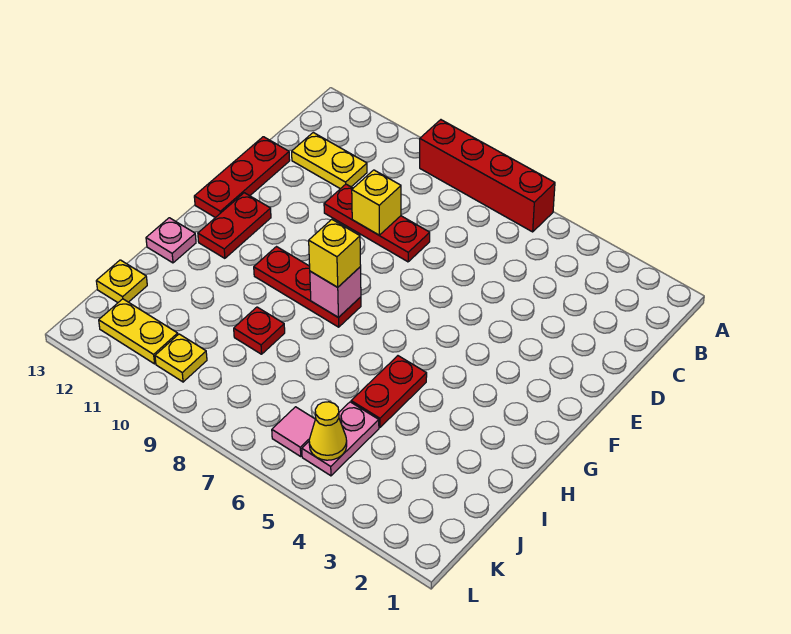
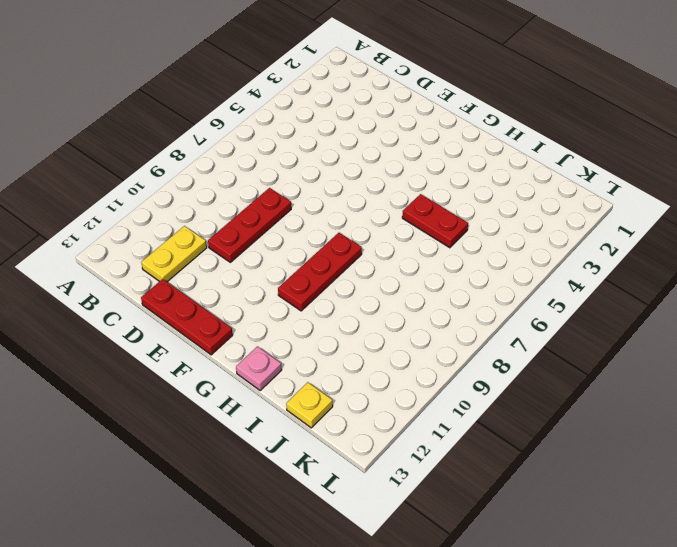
none -> red brick A6:A9 level 1
none -> red plate F12:G12 level 1
none -> red plate I9 level 1

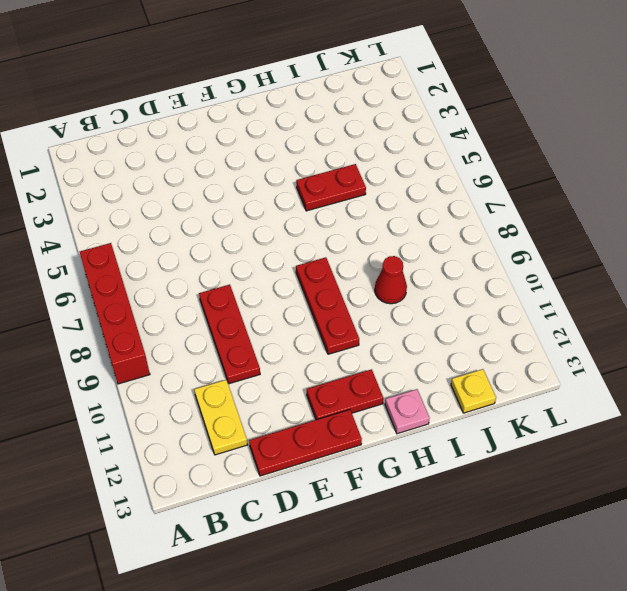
red cone I9 level 1 -> red plate I9 level 1
none -> pink plate J5:K5 level 1
none -> pink tile K6 level 1
none -> yellow plate K10 level 1

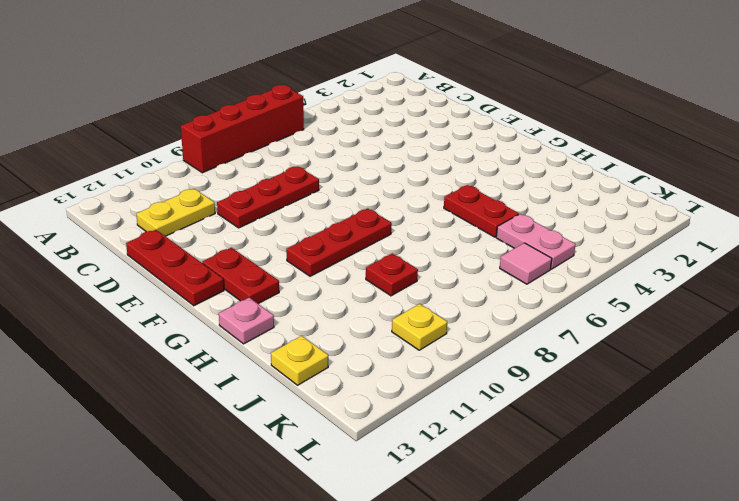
none -> yellow plate K11:K12 level 1
none -> yellow brick D9 level 2
none -> pink brick G8 level 2

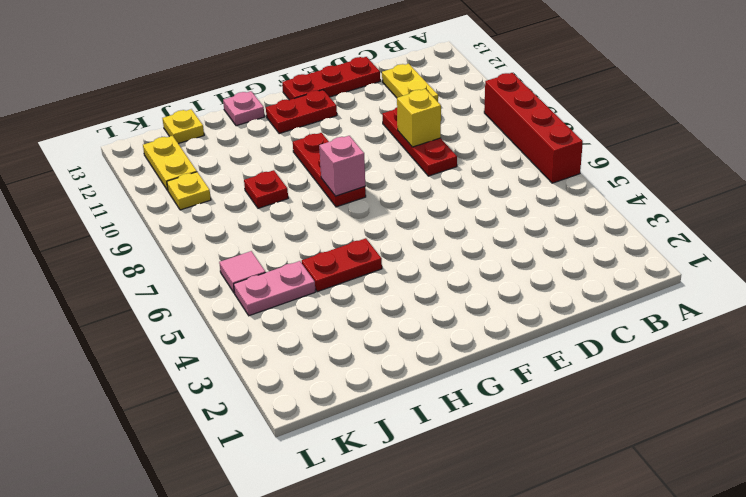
none -> yellow cone K5 level 2
none -> yellow brick G8 level 3

